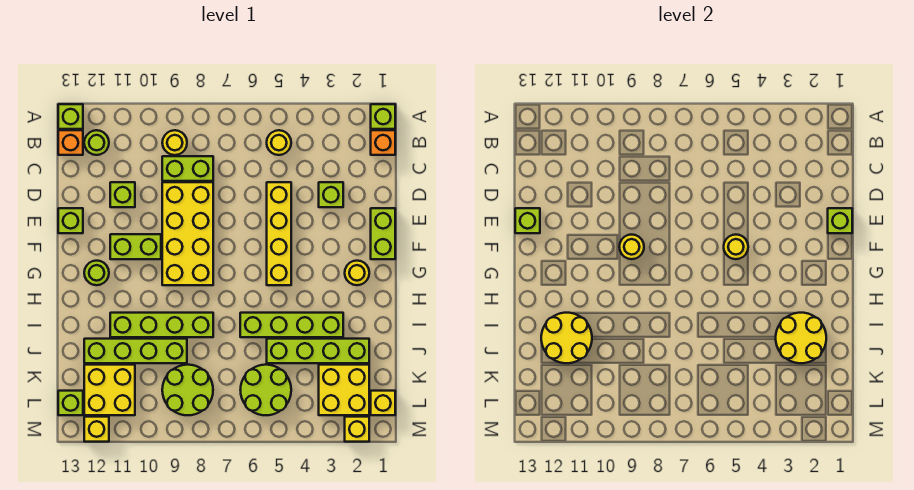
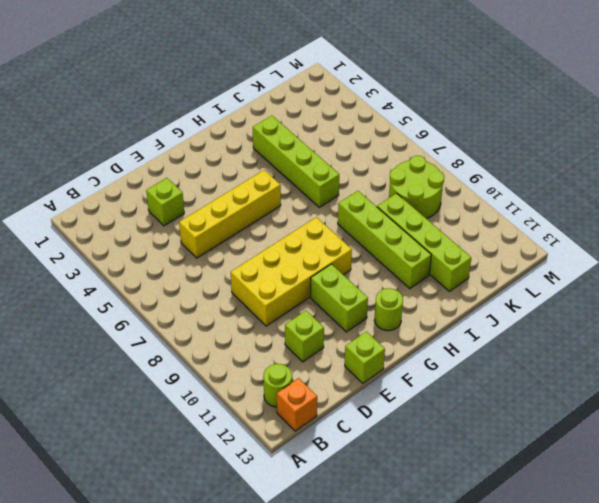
none -> lime brick A1 level 1
none -> lime brick A13 level 1
none -> orange brick B1 level 1
none -> yellow round brick B5 level 1

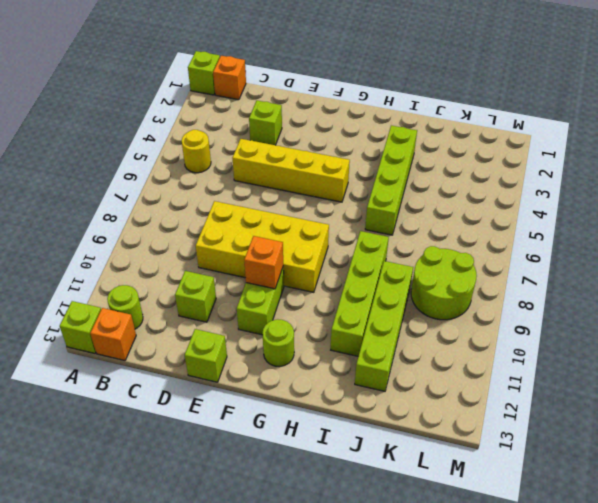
orange brick F10 level 2 -> none
none -> yellow round brick B9 level 1
none -> lime brick C8:C9 level 1
none -> lime brick E1:F1 level 1
none -> yellow round brick G2 level 1

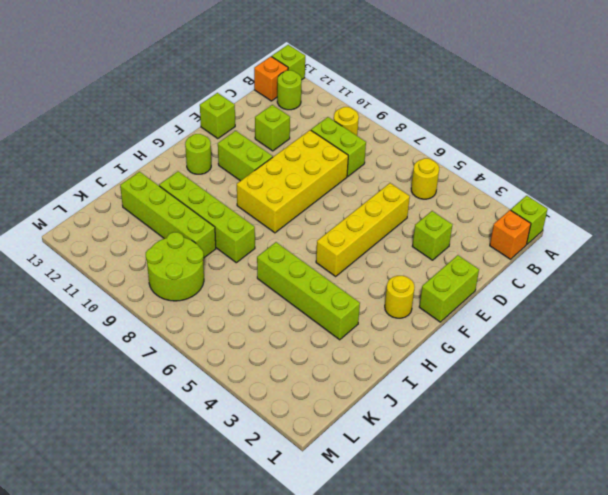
none -> lime brick J2:J5 level 1
none -> yellow brick K2:L3 level 1
none -> lime round brick K5:L6 level 1
none -> yellow brick K11:L12 level 1

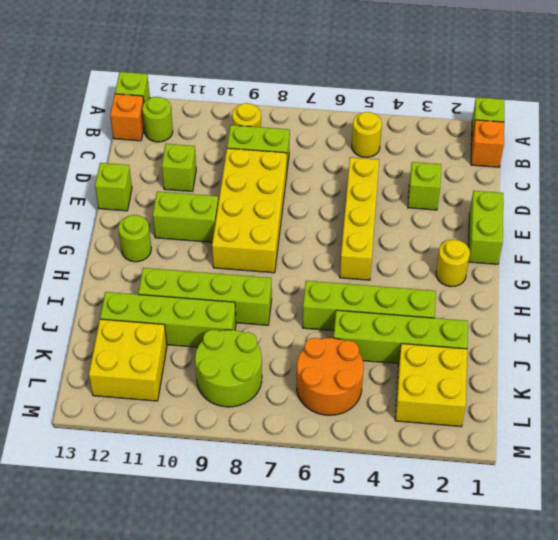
orange round brick K5:L6 level 1 -> lime round brick K5:L6 level 1
none -> yellow brick L1 level 1
none -> lime brick L13 level 1
none -> yellow brick M2 level 1
none -> yellow brick M12 level 1

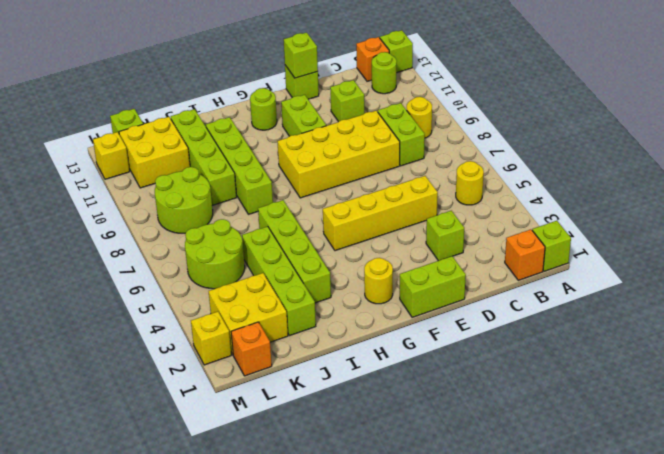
orange brick L1 level 1 -> yellow brick L1 level 1
none -> lime brick E1 level 2
none -> yellow round brick F5 level 2
none -> yellow round brick F9 level 2
none -> yellow round brick I2:J3 level 2

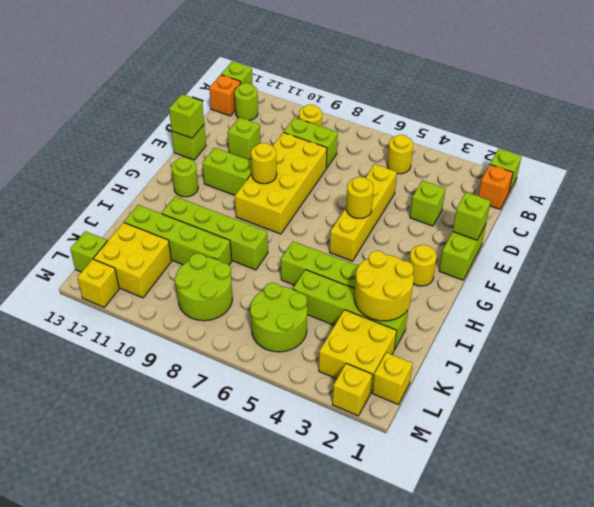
none -> yellow round brick I11:J12 level 2

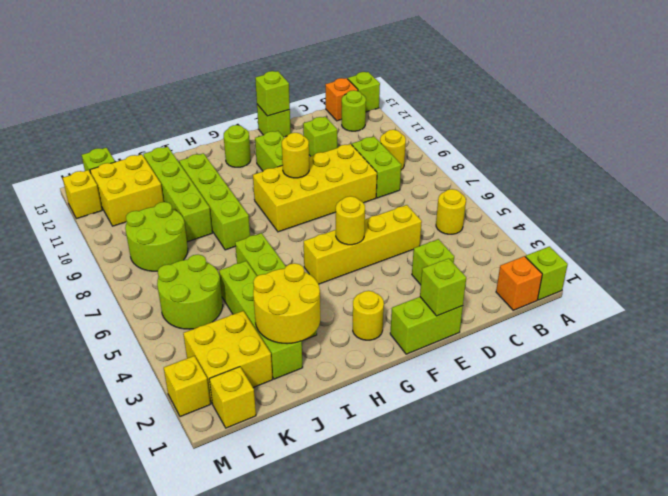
none -> yellow round brick I11:J12 level 2

